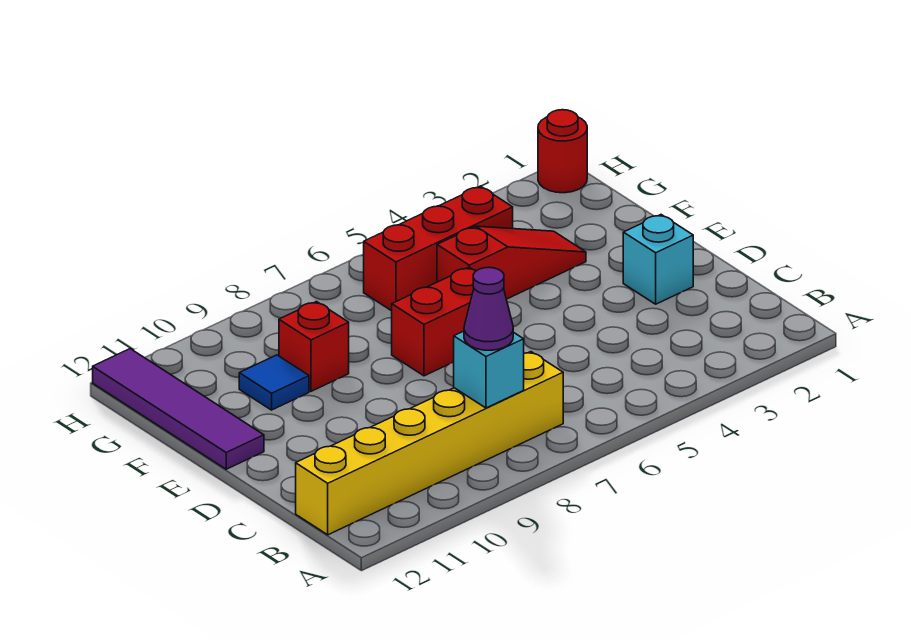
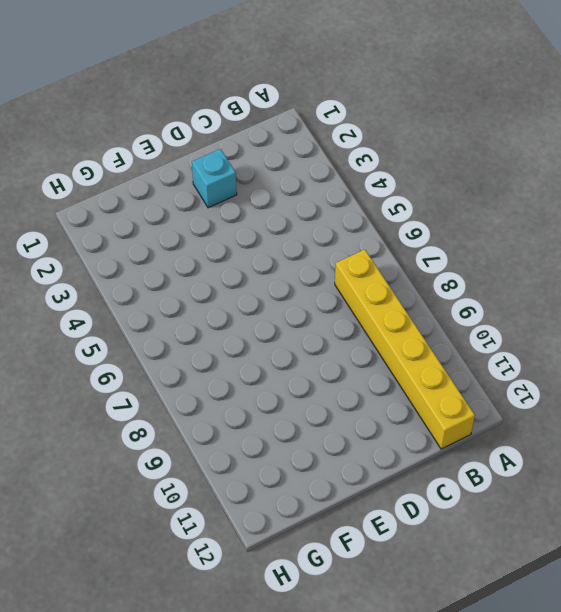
none -> red brick E6:E7 level 1
none -> purple tile E12:H12 level 1

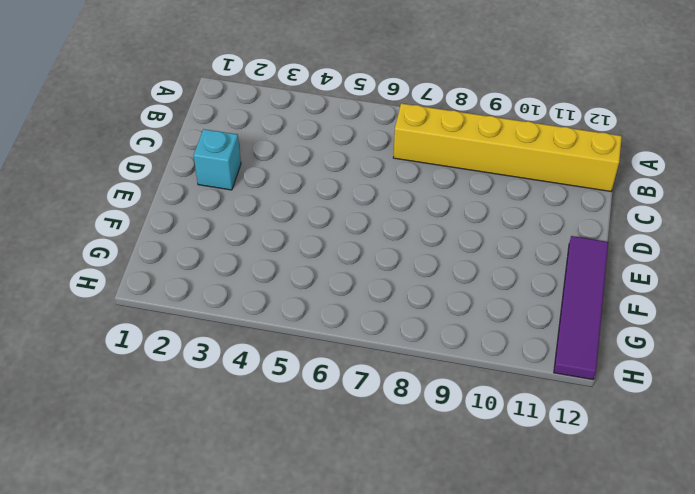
none -> red brick E6:E7 level 1
none -> red slope F3:F5 level 1 top 5

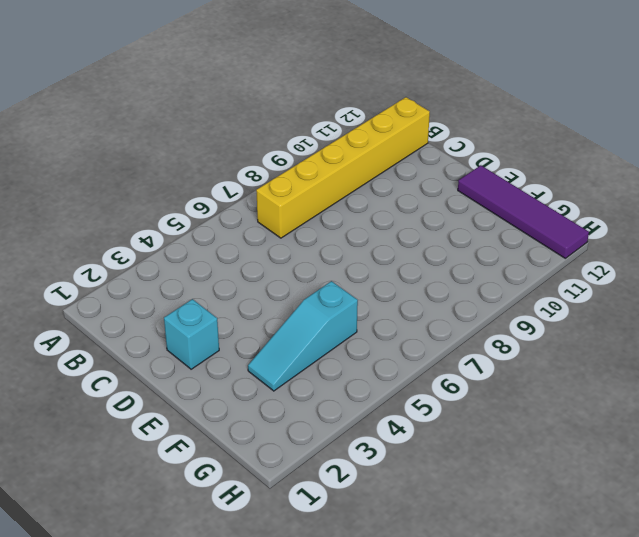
cyan slope F3:F5 level 1 top 5 -> red slope F3:F5 level 1 top 5
none -> red brick E6:E7 level 1
none -> red brick F9 level 1

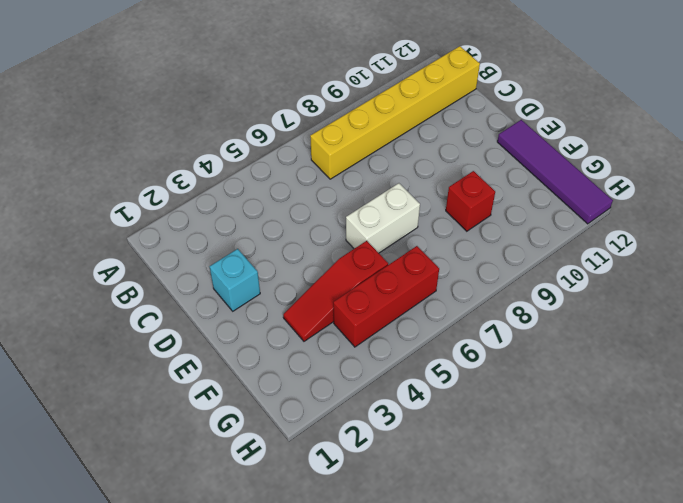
white brick E6:E7 level 1 -> red brick E6:E7 level 1
none -> blue tile F10 level 1
none -> red round brick H1 level 1

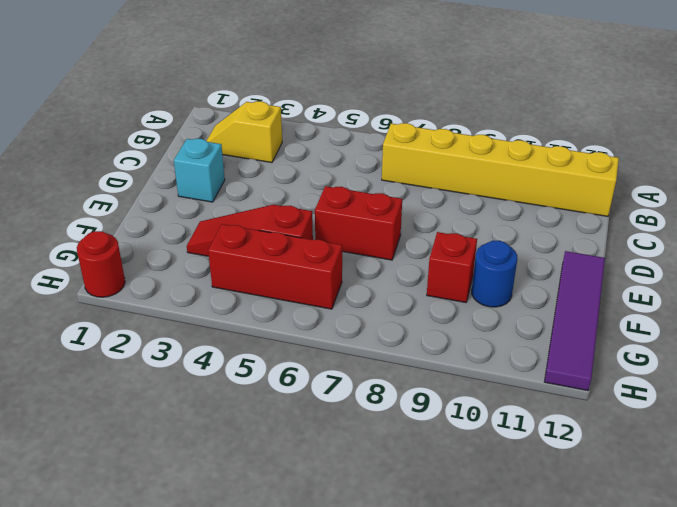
yellow slope B2:B3 level 1 top 3 -> none
blue round brick F10 level 1 -> blue tile F10 level 1
none -> cyan brick B8 level 2
none -> purple cone B8 level 3

